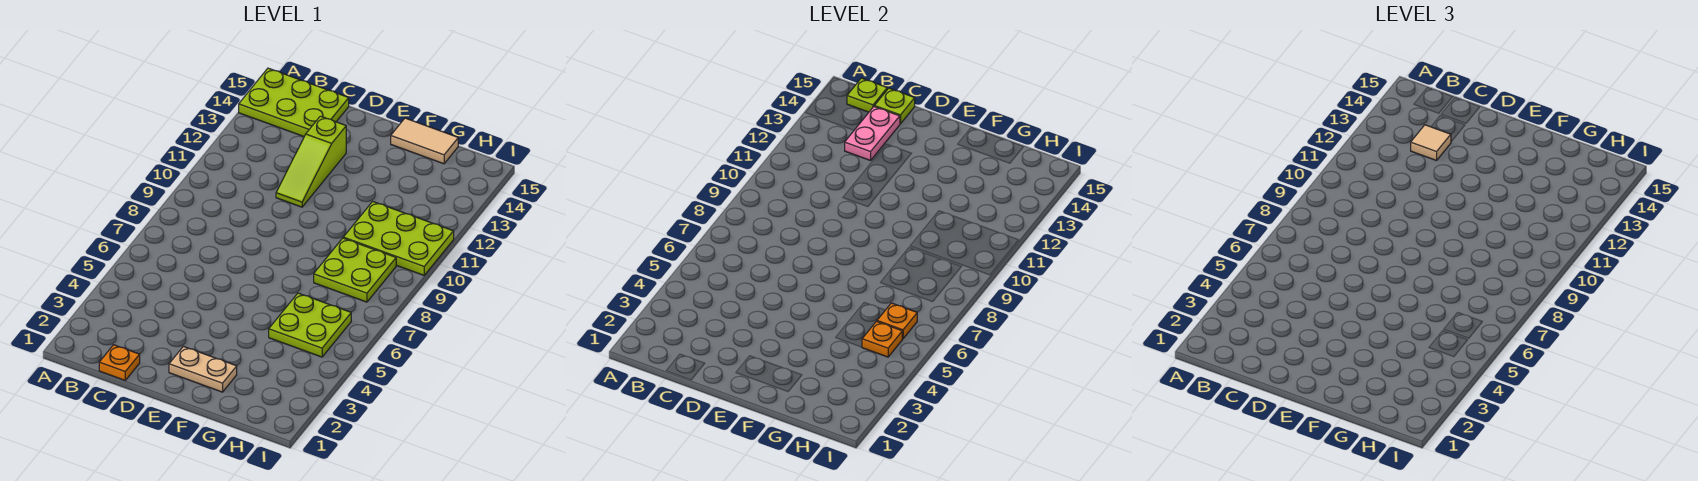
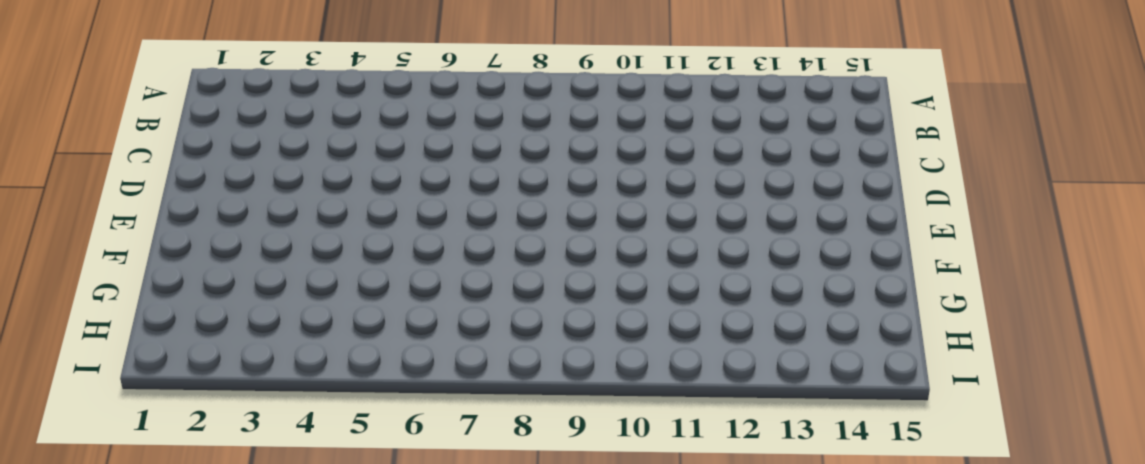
none -> lime plate A14:C15 level 1
none -> orange plate C1 level 1
none -> lime slope D11:D13 level 1 top 13

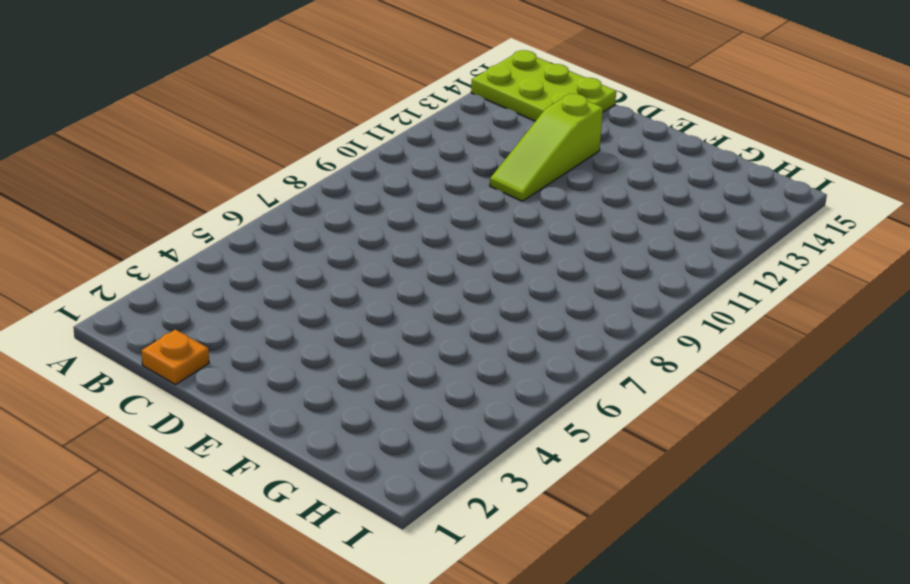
none -> tan plate E2:F2 level 1
none -> tan tile F15:G15 level 1
none -> lime plate G5:H6 level 1

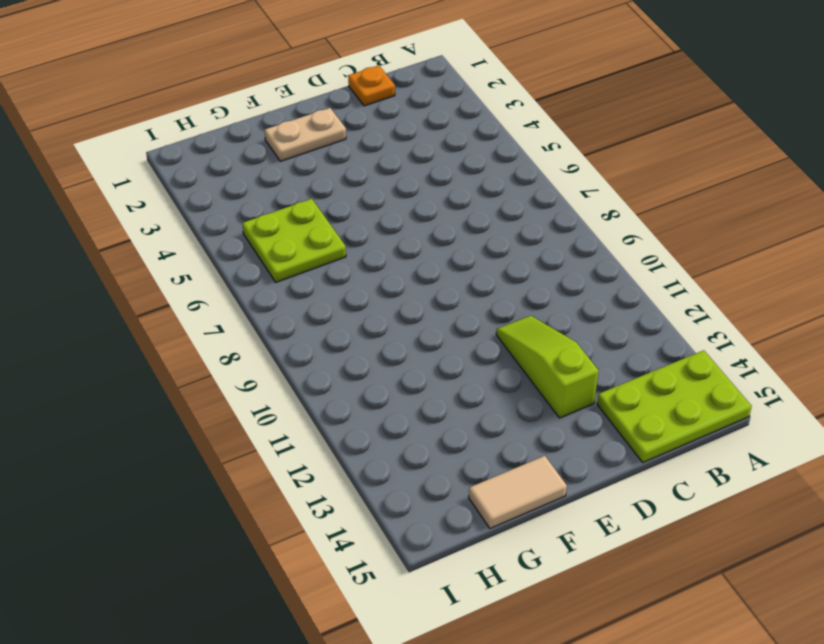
none -> lime plate G8:H9 level 1
none -> lime plate G10:I11 level 1
none -> lime plate B15 level 2

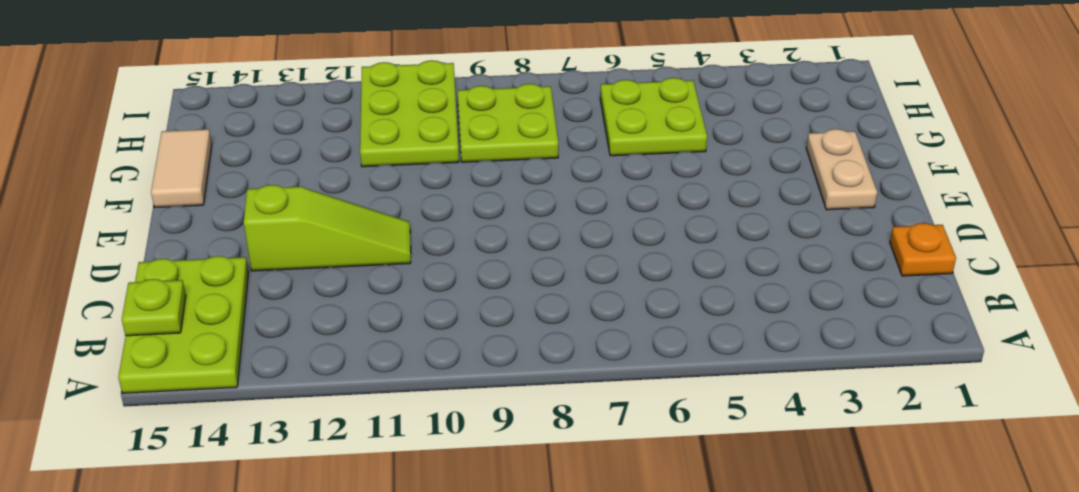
none -> pink plate C13:C14 level 2
none -> lime plate C15 level 2
none -> orange plate H5 level 2

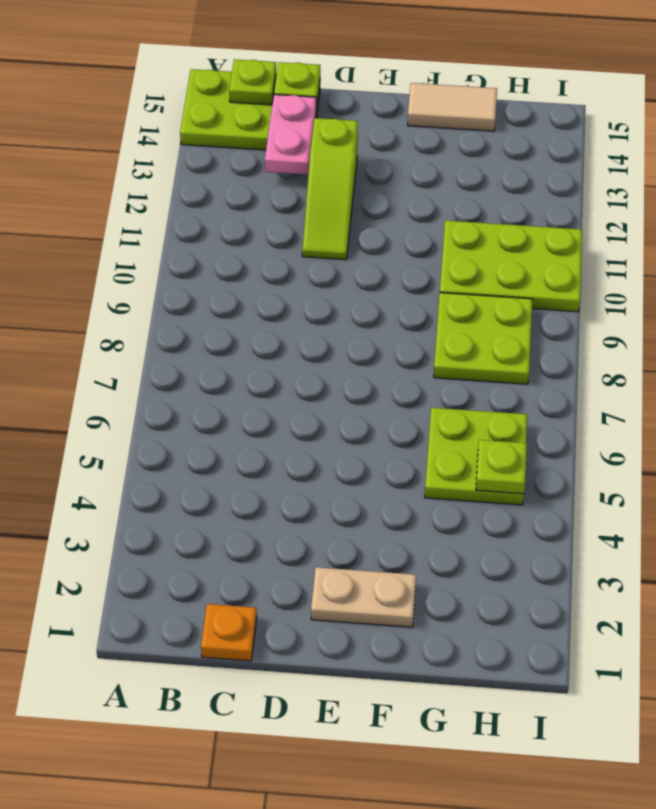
lime plate H5 level 2 -> orange plate H5 level 2
none -> orange plate H6 level 2
none -> tan tile C13 level 3

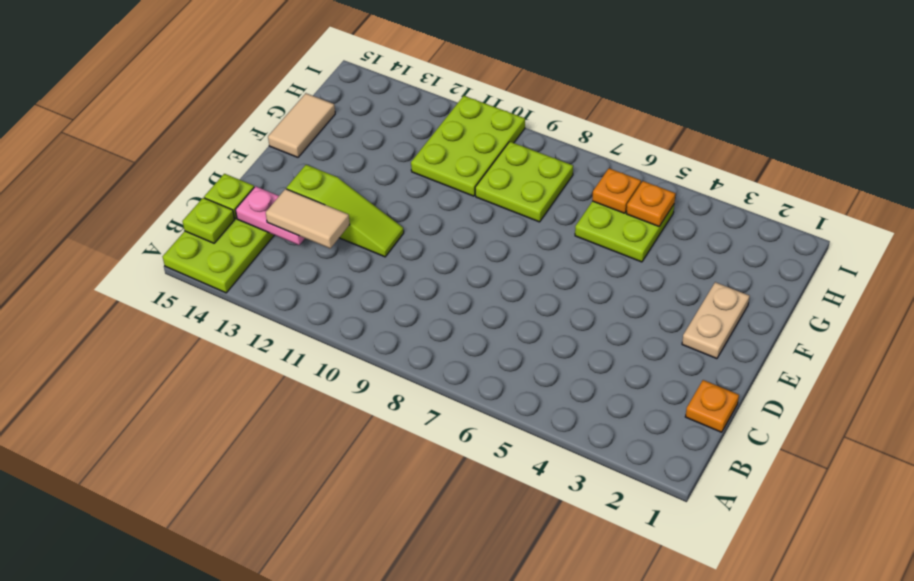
tan tile C12:C13 level 3 -> tan tile C13 level 3

